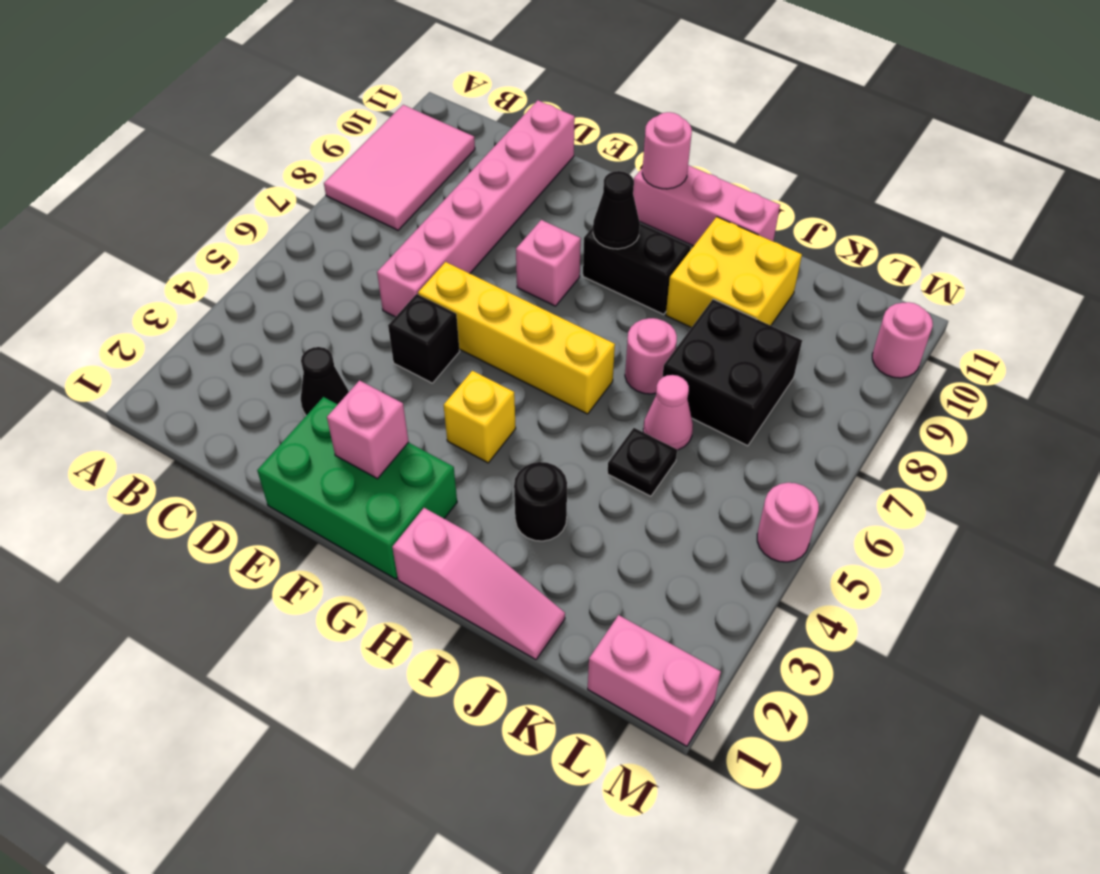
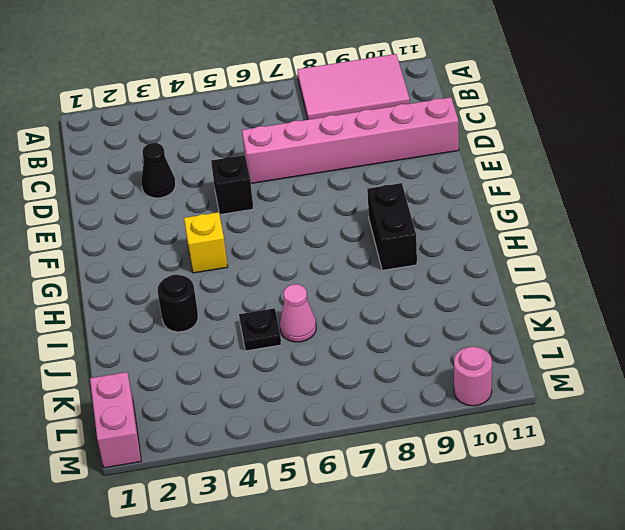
none -> green brick E1:G2 level 1
none -> yellow brick E6:H6 level 1
none -> pink brick F8 level 1

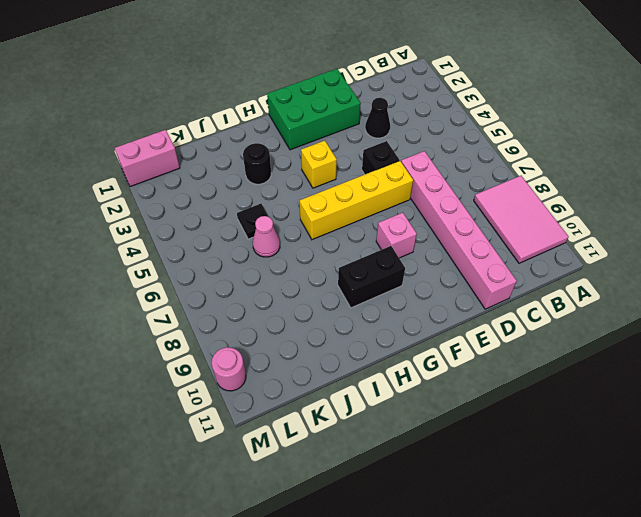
none -> pink brick G11:I11 level 1
none -> pink slope H1:J1 level 1 top H
none -> pink round brick I7 level 1

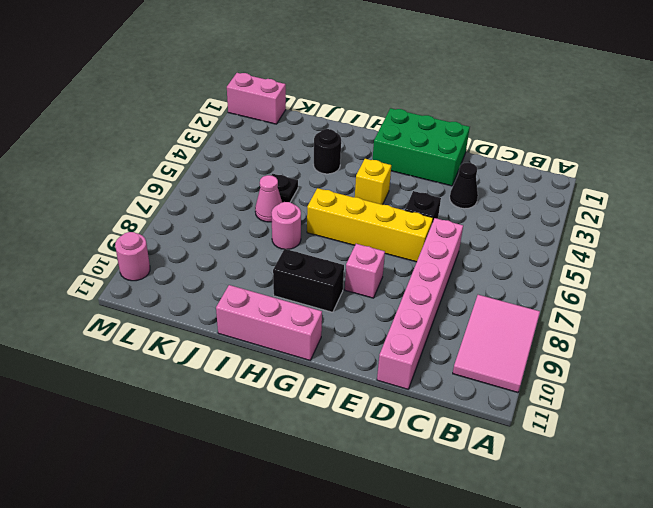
none -> pink slope H1:J1 level 1 top H
none -> yellow brick I9:J10 level 1
none -> black brick J7:K8 level 1

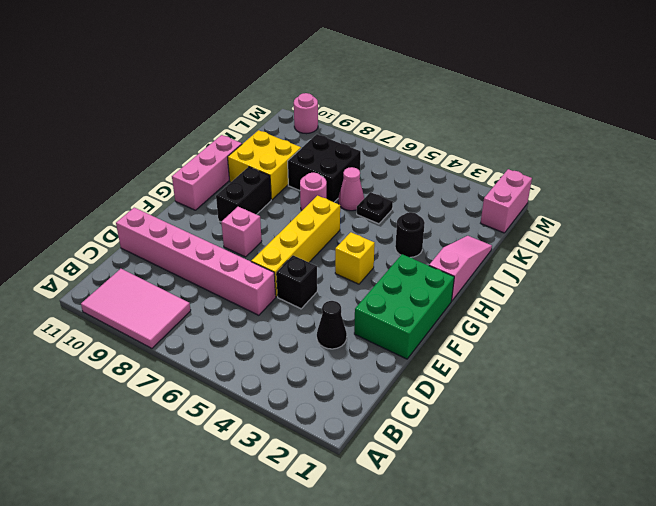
none -> pink round brick M5 level 1
none -> pink brick F2 level 2
none -> black cone G9 level 2

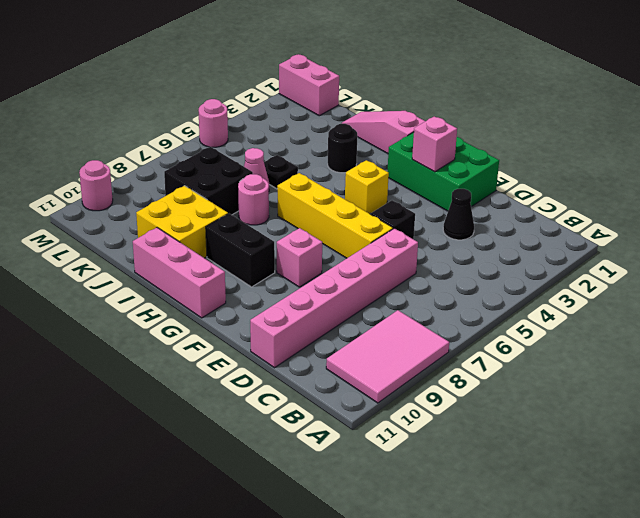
none -> black cone G9 level 2
none -> pink round brick G11 level 2

